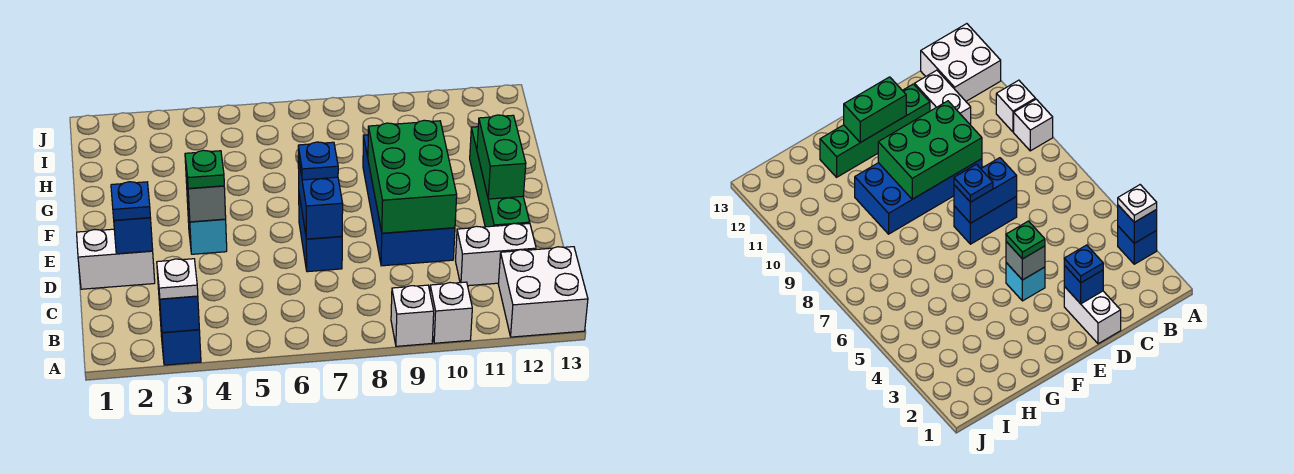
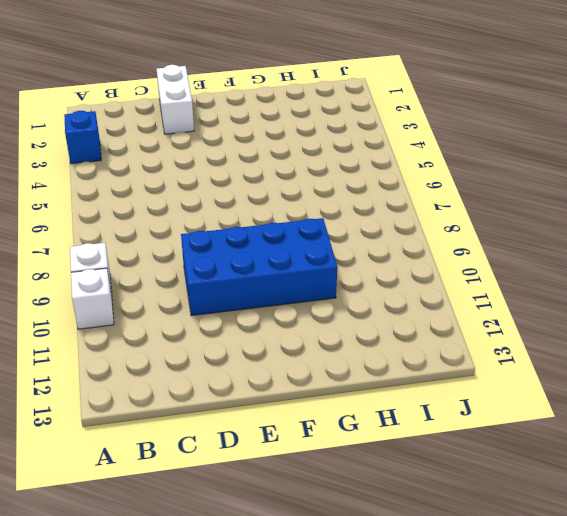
none -> white brick A12:B13 level 1
none -> white brick C11:C12 level 1
none -> blue brick D7:E7 level 1

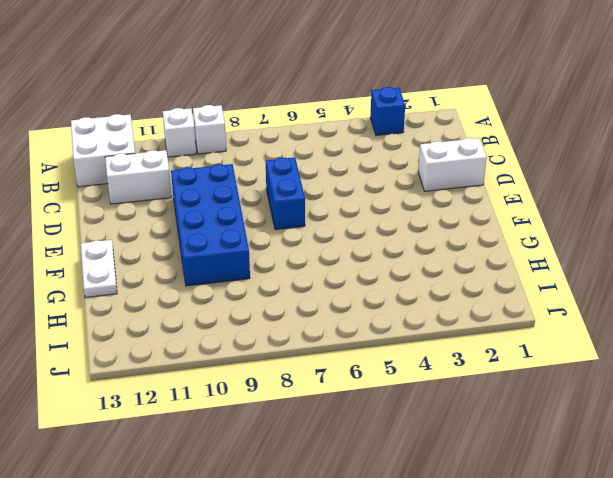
white plate F13:G13 level 1 -> none
none -> green brick D12:G12 level 1
none -> cyan brick E4 level 1
none -> blue brick A3 level 2

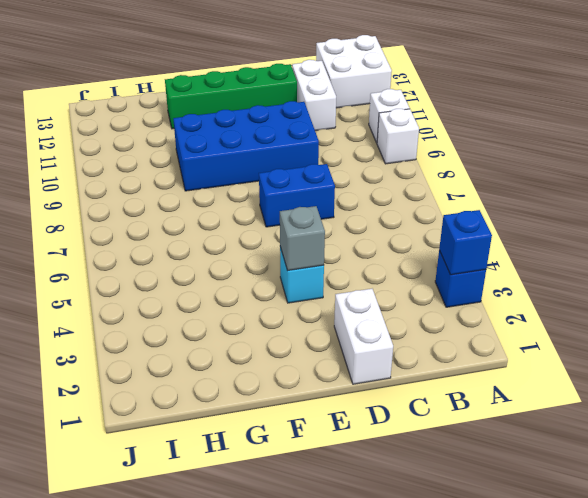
none -> blue brick D2 level 2
none -> blue brick D7:E7 level 2
none -> green brick D9:F10 level 2

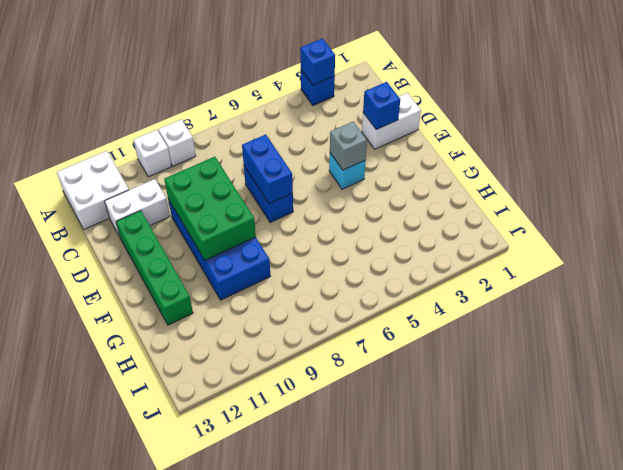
none -> green brick E12:F12 level 2
none -> white plate A3 level 3
none -> blue plate D2 level 3

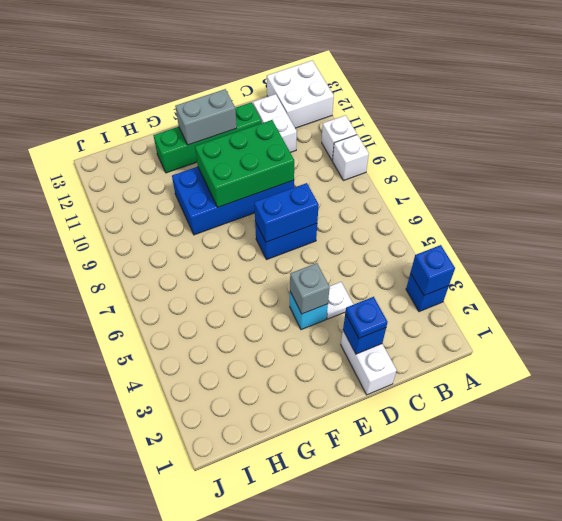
white plate D4 level 1 -> white plate A3 level 3
grey brick E12:F12 level 2 -> green brick E12:F12 level 2
none -> green plate E4 level 3
none -> blue plate E7 level 3

